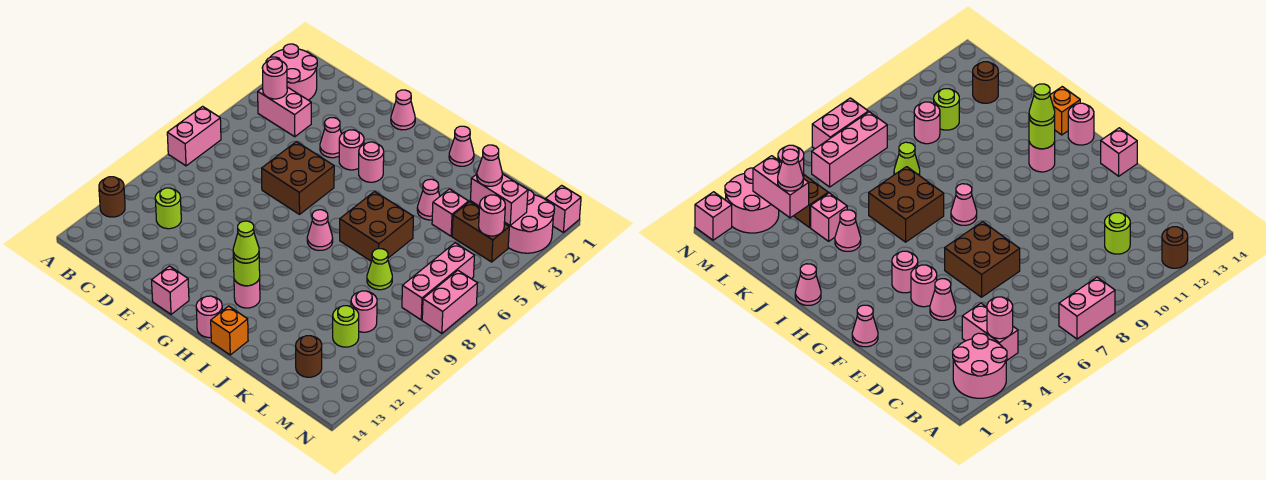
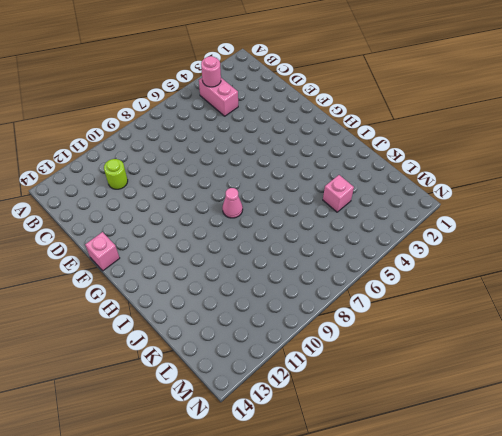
none -> pink round brick A2:B3 level 1
none -> pink brick A7:A8 level 1
none -> brown round brick A12 level 1
none -> pink cone E4 level 1

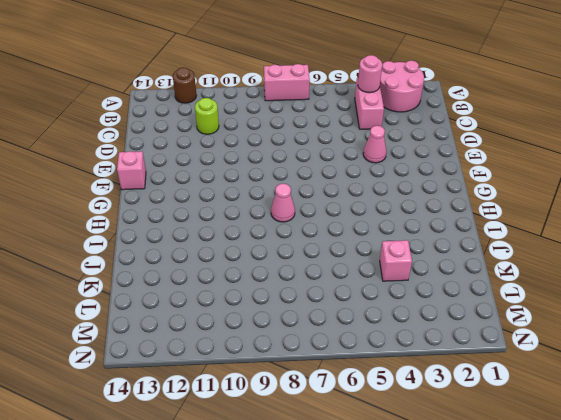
none -> brown brick E6:F7 level 1
none -> pink cone F1 level 1
none -> pink round brick F4 level 1
none -> pink round brick G4 level 1

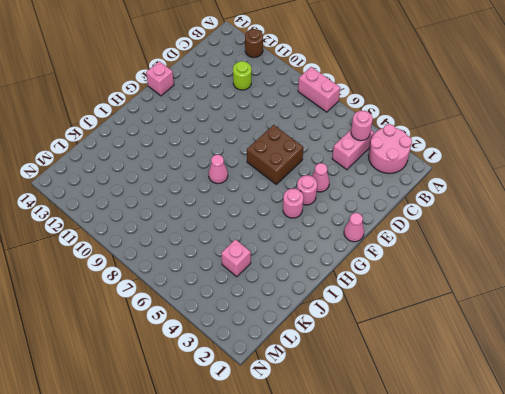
none -> pink round brick H12 level 1
none -> pink round brick H14 level 1
none -> pink cone I1 level 1
none -> brown brick I6:J7 level 1

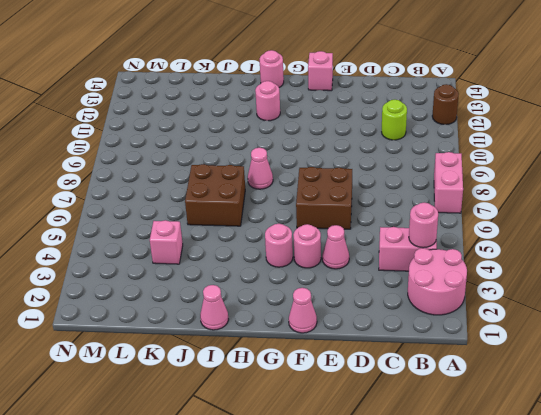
none -> orange brick I14 level 1
none -> pink cone J4 level 1
none -> lime cone K8 level 1
none -> brown brick L4:M4 level 1

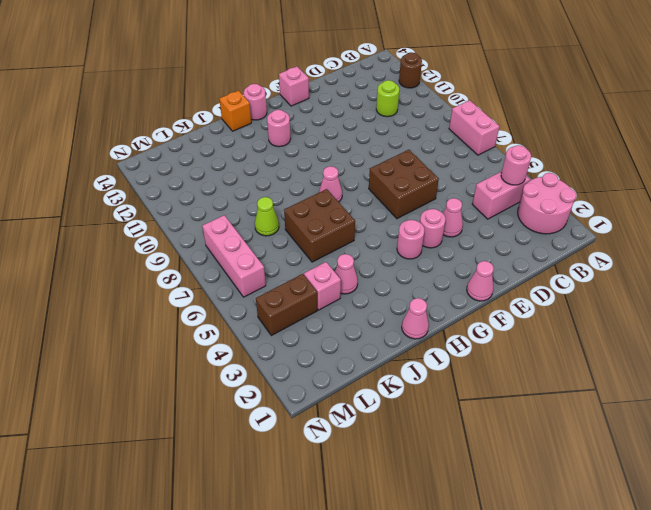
none -> pink round brick L10 level 1
none -> lime round brick L11 level 1
none -> brown round brick L13 level 1
none -> pink round brick M2:N3 level 1

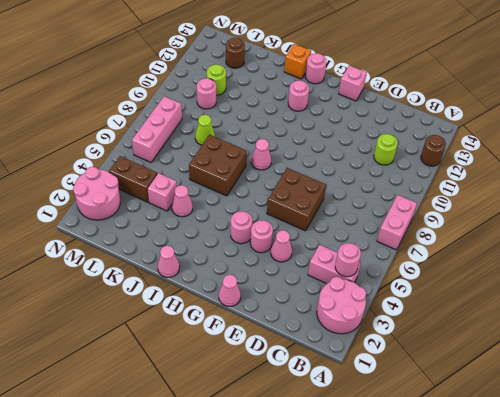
none -> pink brick N1 level 1
none -> pink brick N7:N8 level 1
none -> lime round brick H12 level 2
none -> pink brick L3:M3 level 2

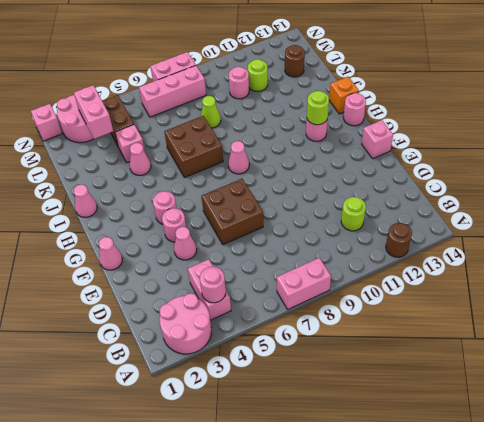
none -> pink round brick M4 level 2
none -> lime cone H12 level 3
none -> pink cone L3 level 3

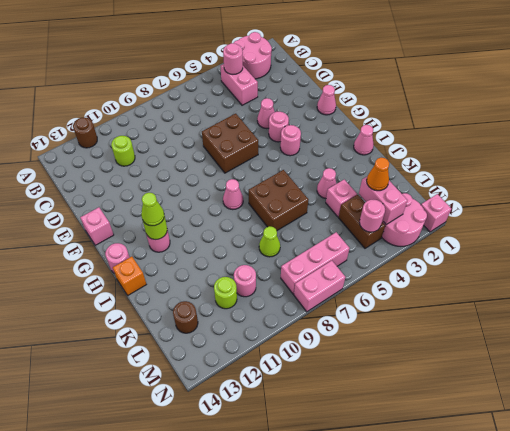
orange cone L3 level 3 -> pink cone L3 level 3
none -> pink brick A7:A8 level 1

